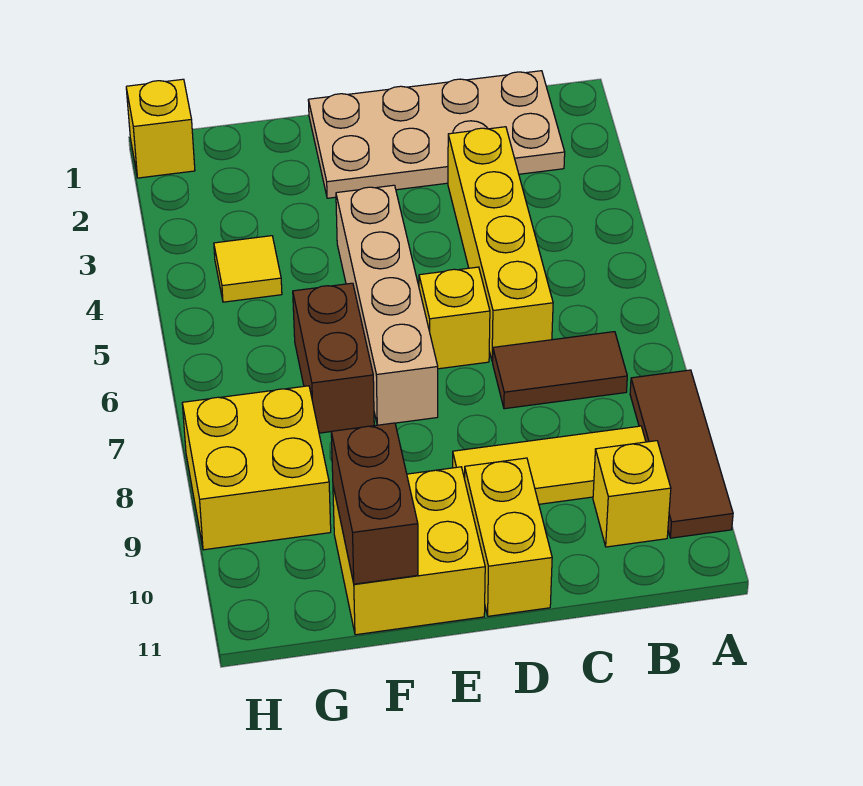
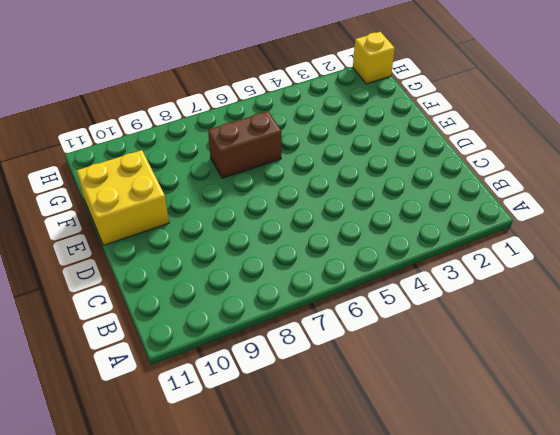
none -> brown tile A8:A10 level 1
none -> tan plate B1:E2 level 1
none -> brown tile B7:C7 level 1

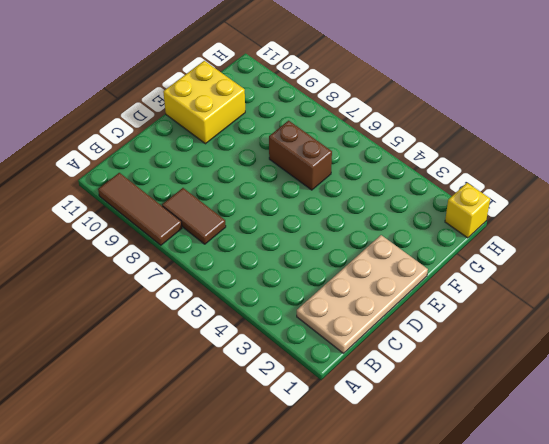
brown tile B7:B8 level 1 -> brown tile B7:C7 level 1
none -> yellow tile B9:D9 level 1
none -> yellow brick B10 level 1
none -> yellow brick C3:C6 level 1

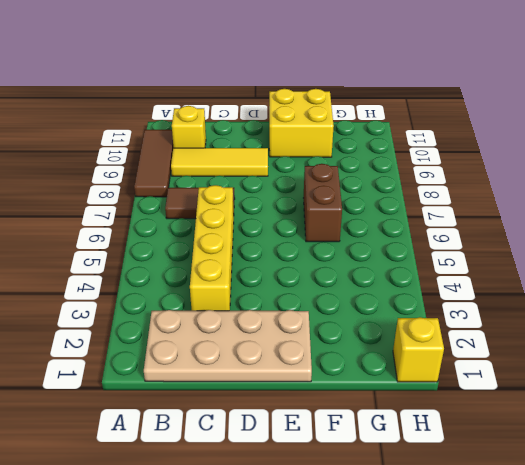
none -> yellow brick D6 level 1
none -> yellow brick D10:D11 level 1
none -> tan brick E4:E7 level 1

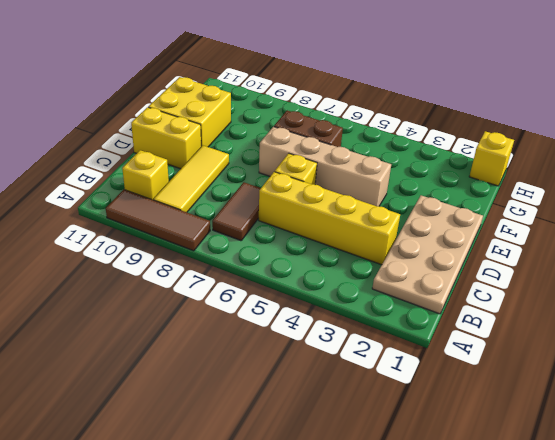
none -> yellow tile G4 level 1
none -> yellow brick G8:H9 level 1
none -> brown brick F10:F11 level 2

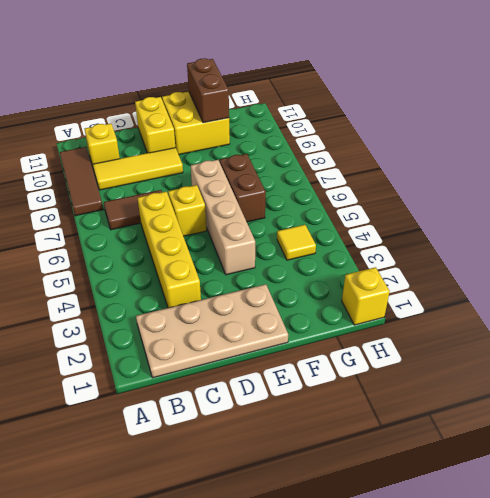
none -> yellow brick G8:H9 level 1

